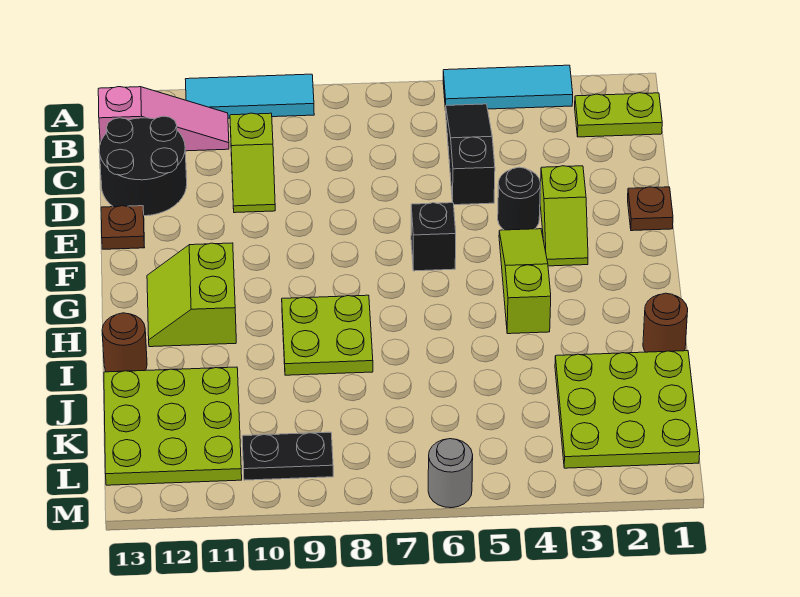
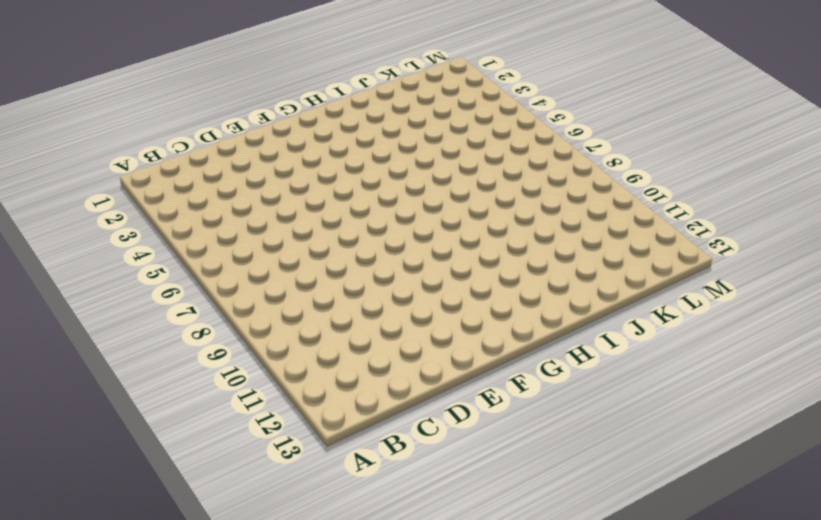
none -> cyan tile A3:A5 level 1
none -> cyan tile A9:A11 level 1
none -> lime plate B1:B2 level 1

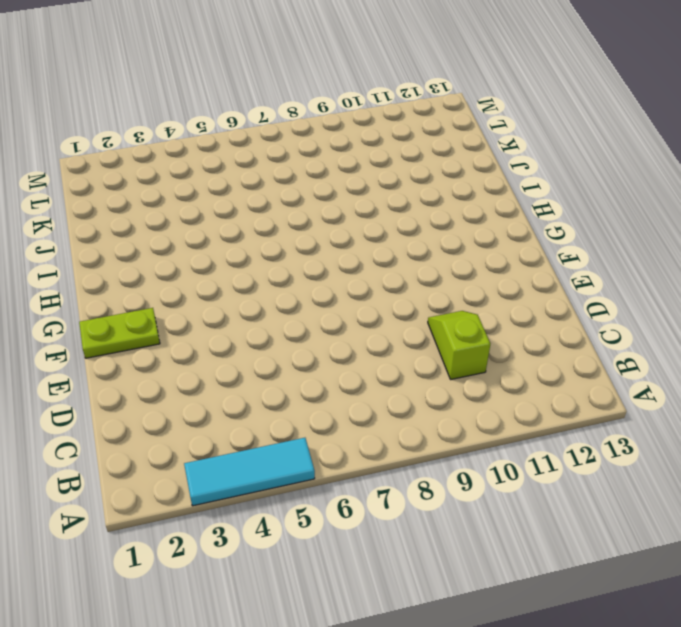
lime plate F1:F2 level 1 -> lime plate B1:B2 level 1
none -> cyan tile A9:A11 level 1
none -> black slope B5:D5 level 1 top D
none -> pink slope B11:B13 level 1 top 13

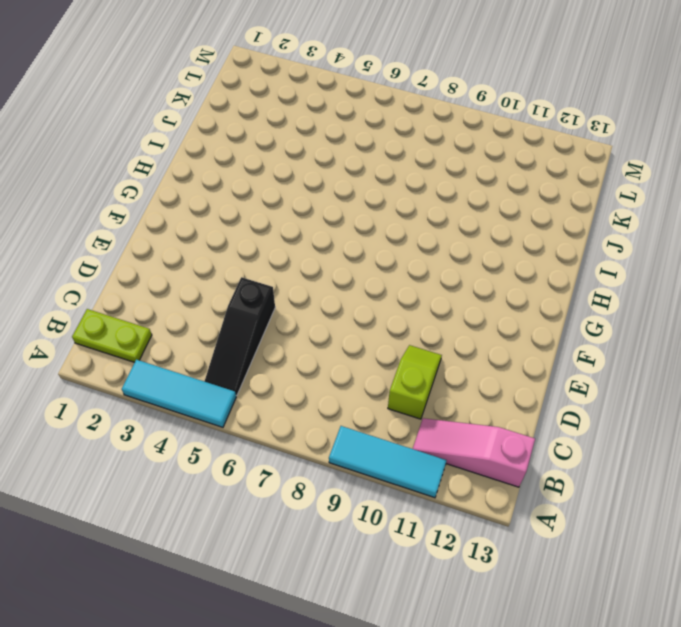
none -> black round brick C12:D13 level 1
none -> brown plate E1 level 1
none -> lime slope E3:F3 level 1 top E

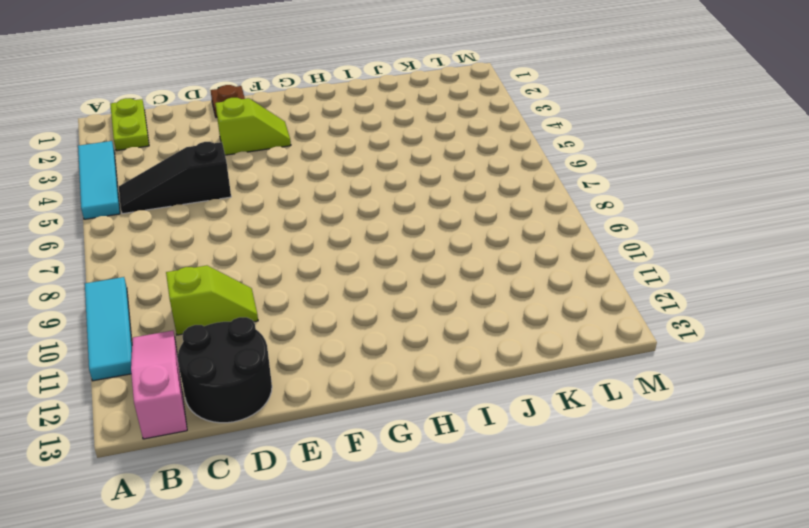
none -> black round brick E4 level 1
none -> brown plate E13 level 1
none -> lime slope F4:H4 level 1 top H

